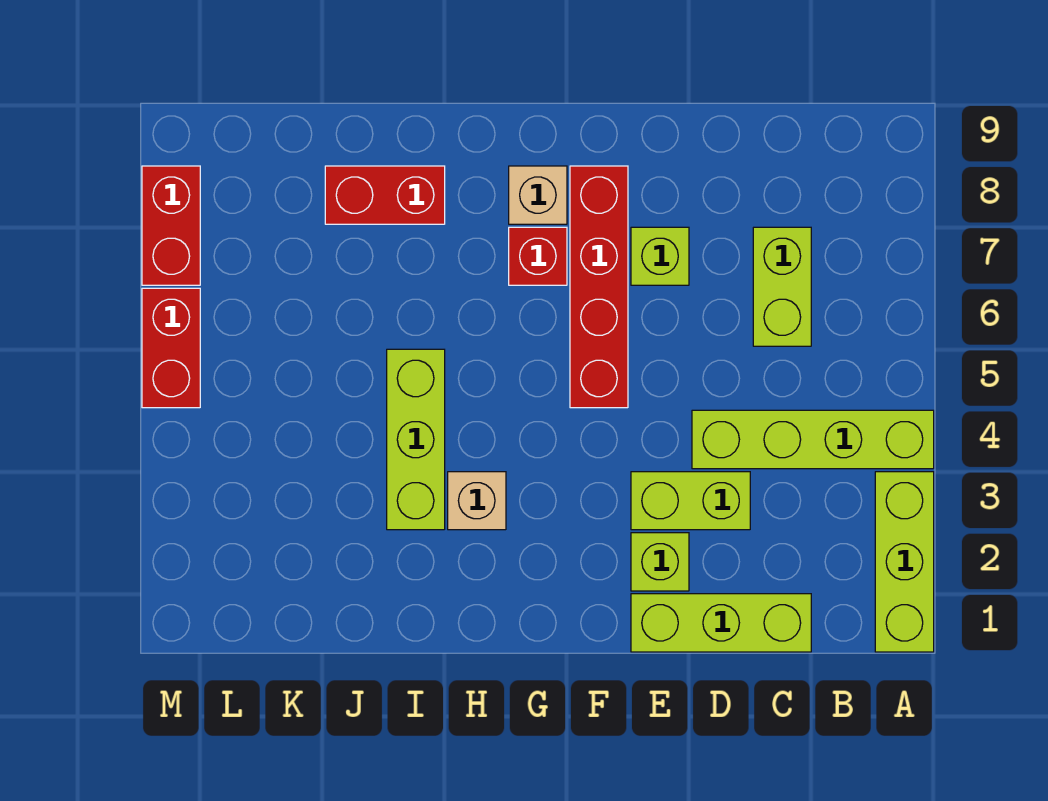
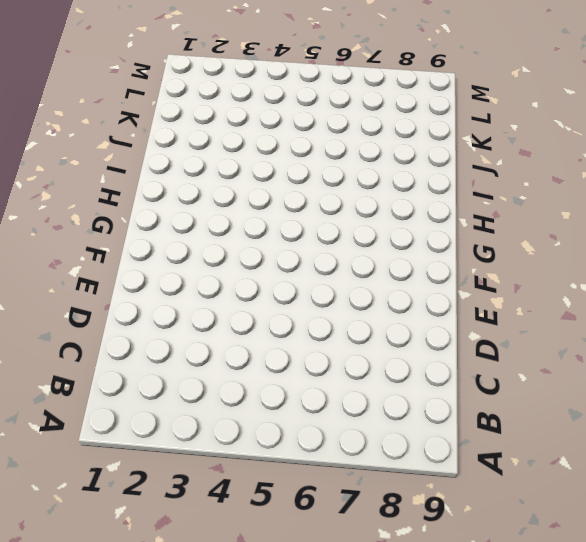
none -> lime brick A1:A3 level 1
none -> lime brick A4:D4 level 1
none -> lime brick C1:E1 level 1

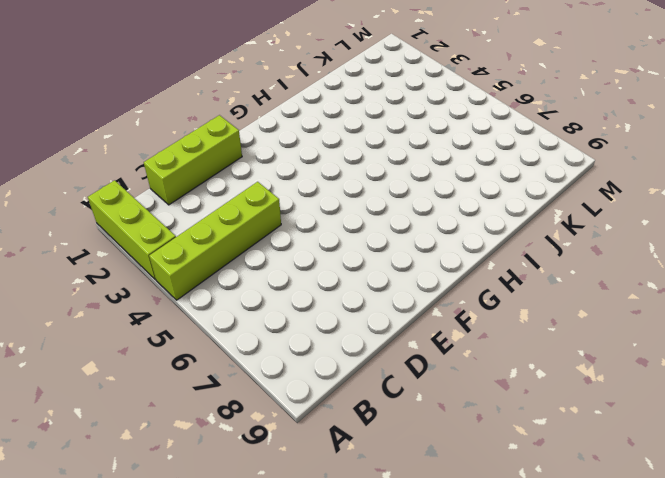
none -> lime brick C6:C7 level 1
none -> lime brick D3:E3 level 1
none -> lime brick E2 level 1

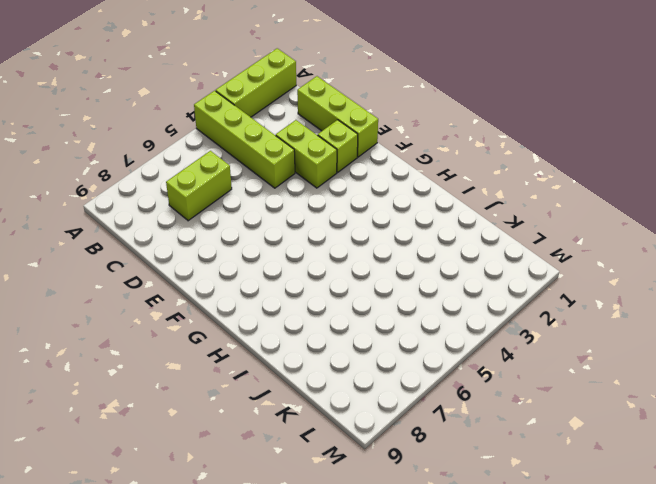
none -> lime brick E7 level 1
none -> red brick F5:F8 level 1
none -> red brick G7 level 1

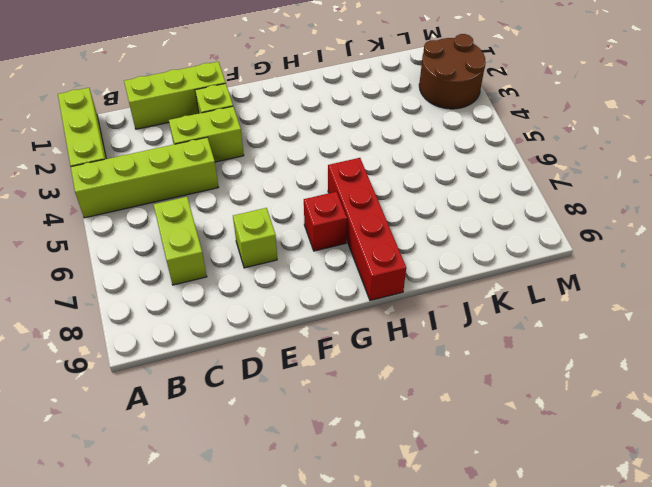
red brick H6:H9 level 1 -> red brick F5:F8 level 1
brown round brick L2:M3 level 1 -> none
none -> tan brick G8 level 1
none -> tan brick H3 level 1
none -> lime brick I3:I5 level 1

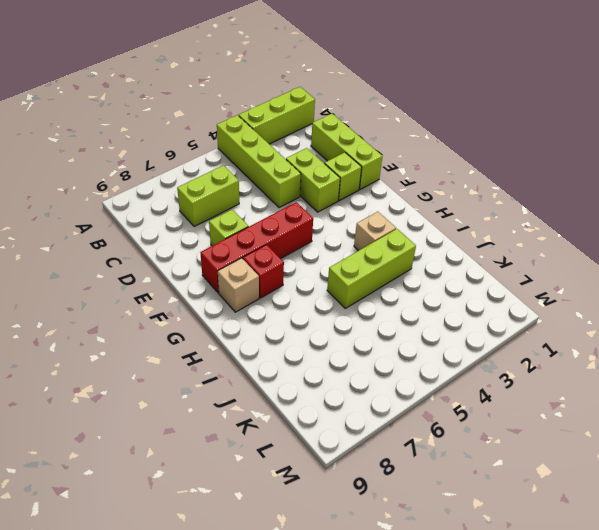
none -> red brick I8:J8 level 1
none -> red brick M5:M6 level 1
none -> red brick M7:M8 level 1

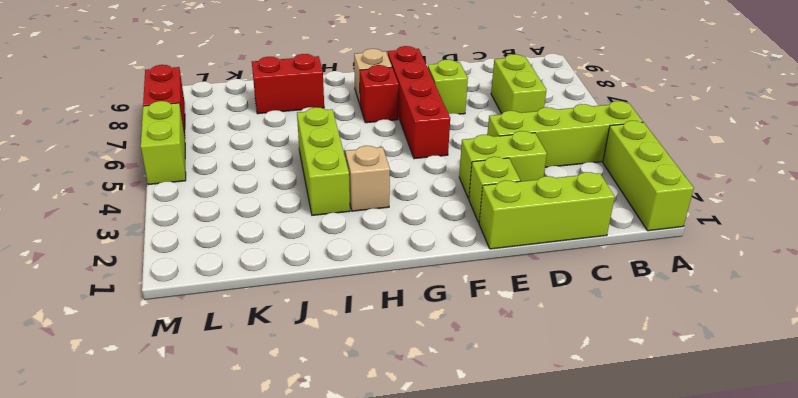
lime brick M5:M6 level 1 -> red brick M5:M6 level 1

